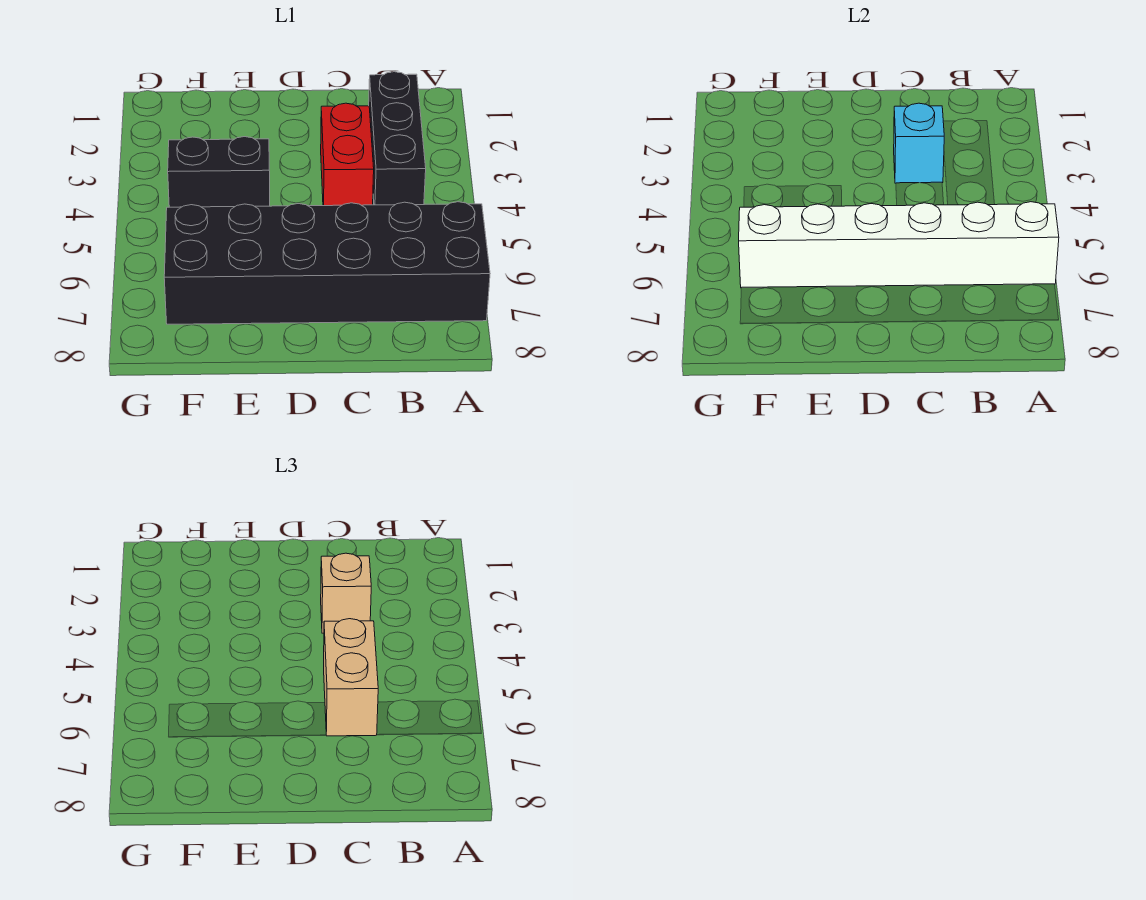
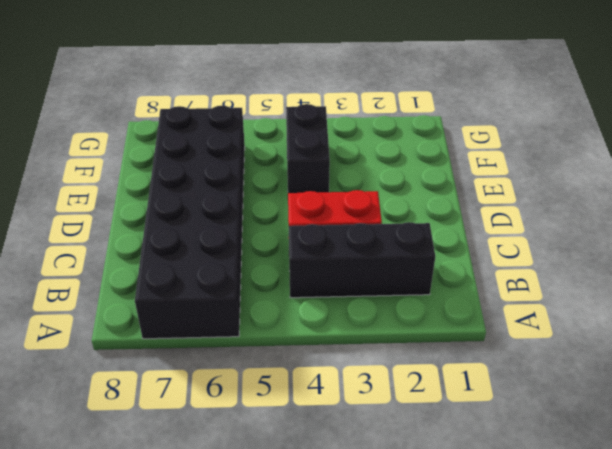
none -> white brick A6:F6 level 2
none -> cyan brick C3 level 2

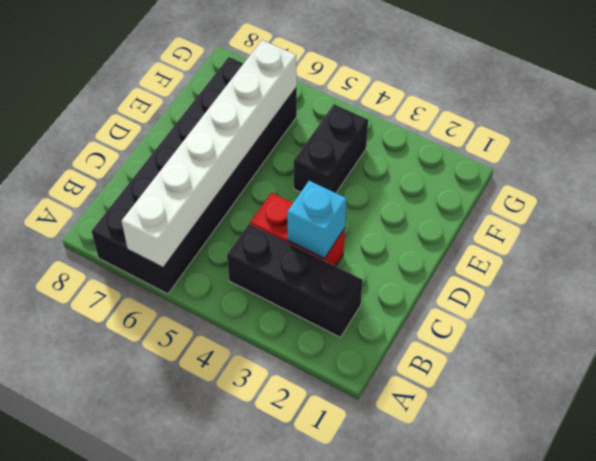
none -> tan brick C3 level 3
none -> tan brick C5:C6 level 3

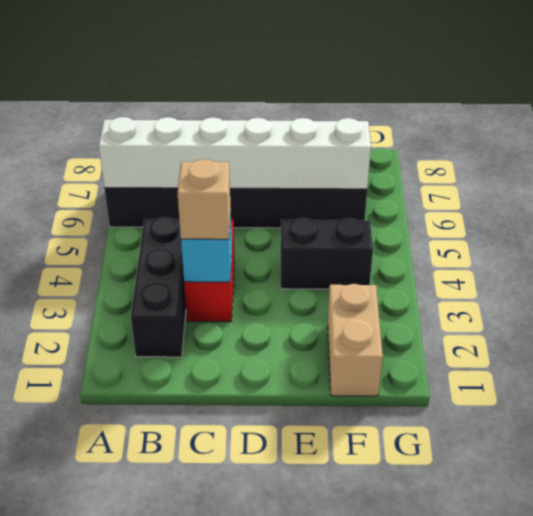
tan brick F1:F2 level 1 -> tan brick C5:C6 level 3

